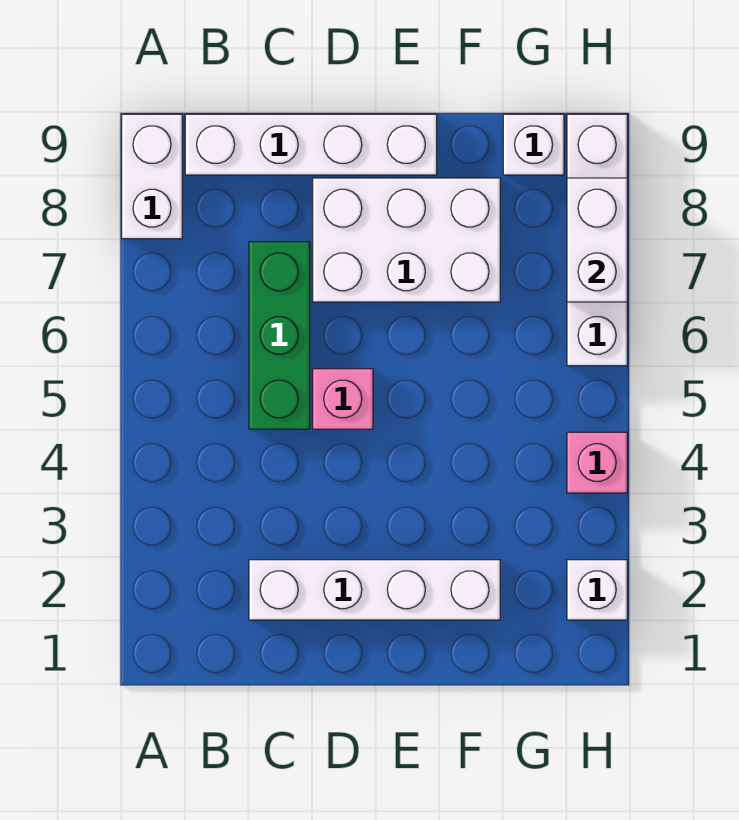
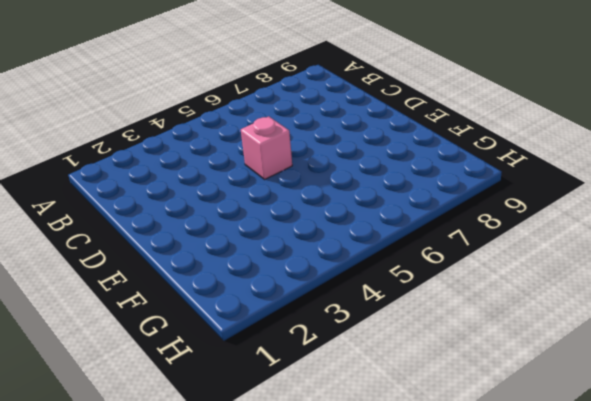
none -> white brick A8:A9 level 1
none -> white brick B9:E9 level 1

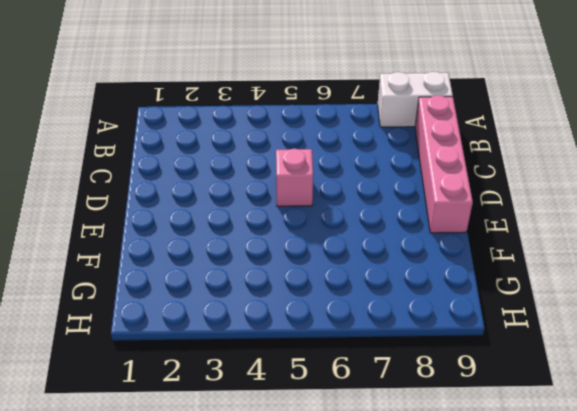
pink brick B9:E9 level 1 -> white brick B9:E9 level 1
none -> white brick C2:F2 level 1
none -> green brick C5:C7 level 1

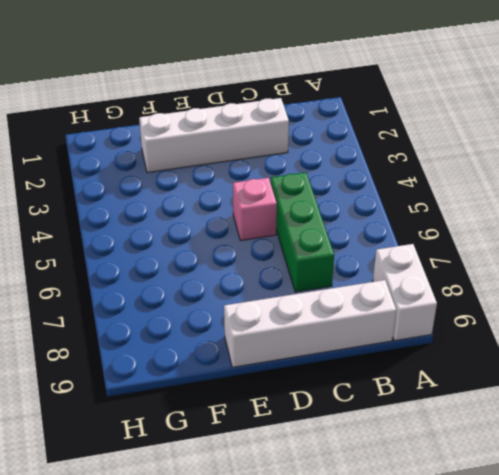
none -> white brick D7:F8 level 1
none -> white brick G9 level 1

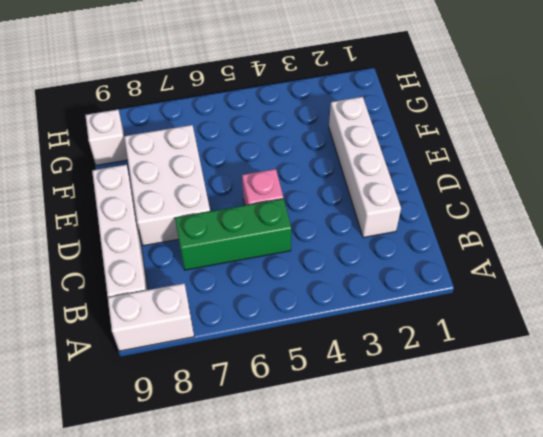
none -> white brick H2 level 1
none -> pink brick H4 level 1

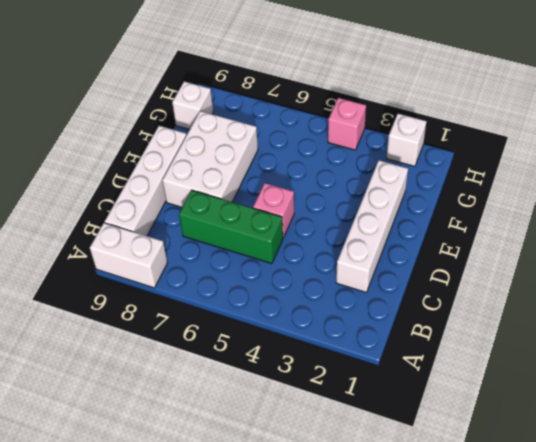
none -> white brick H6:H9 level 1
none -> white brick H7:H8 level 2

